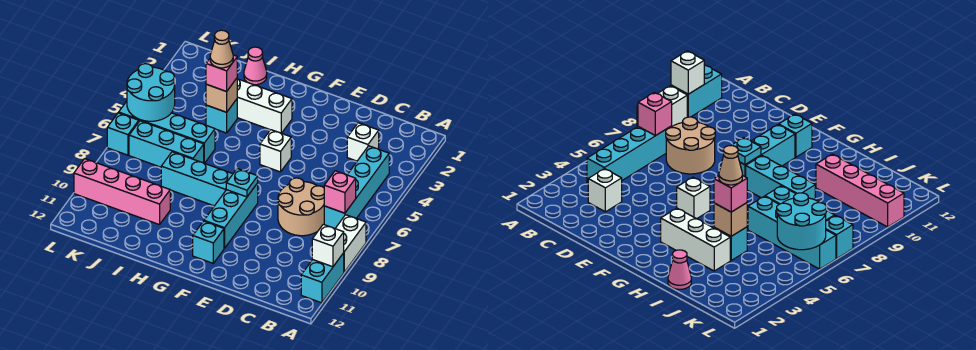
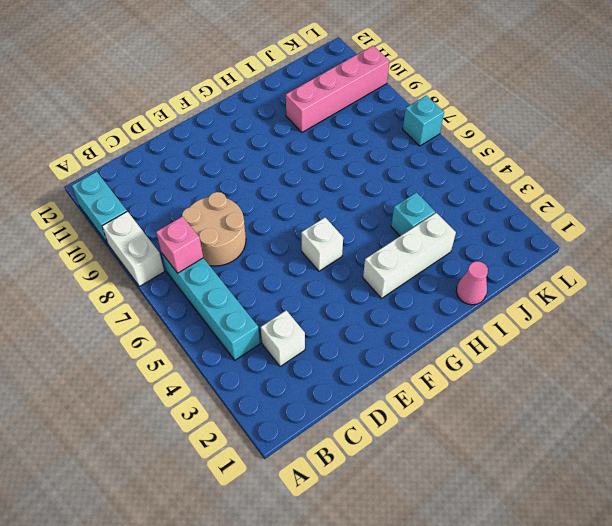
none -> cyan brick F8:F10 level 1
none -> cyan brick F11 level 1
none -> cyan brick G8:I8 level 1

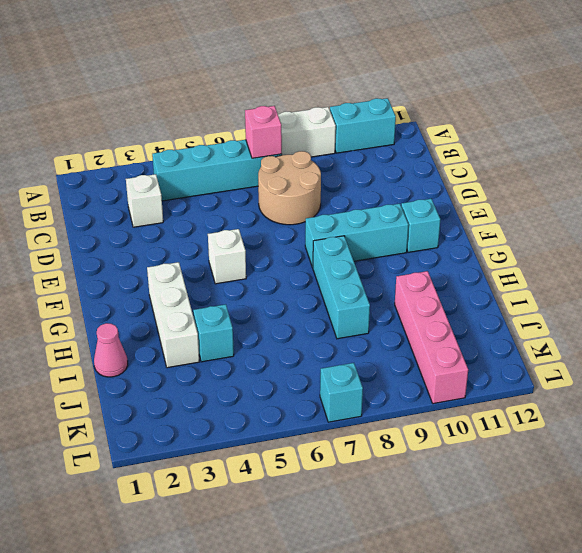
none -> cyan brick I6:L6 level 1
none -> cyan brick I7:K7 level 1
none -> white brick A10 level 2

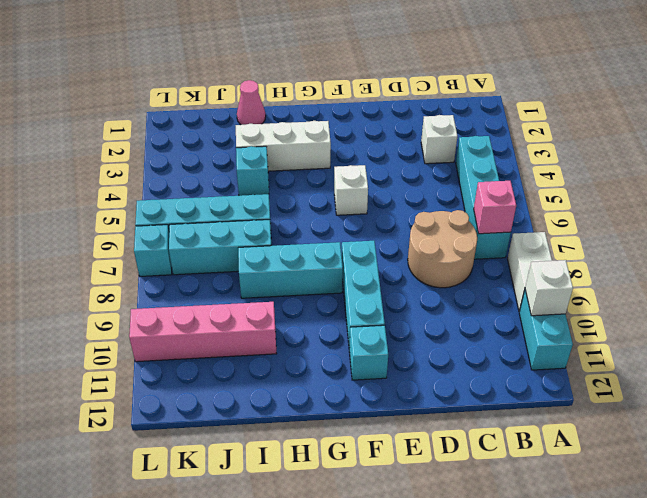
none -> cyan plate F8 level 2
none -> tan brick I4 level 2
none -> cyan round brick K5:L6 level 2

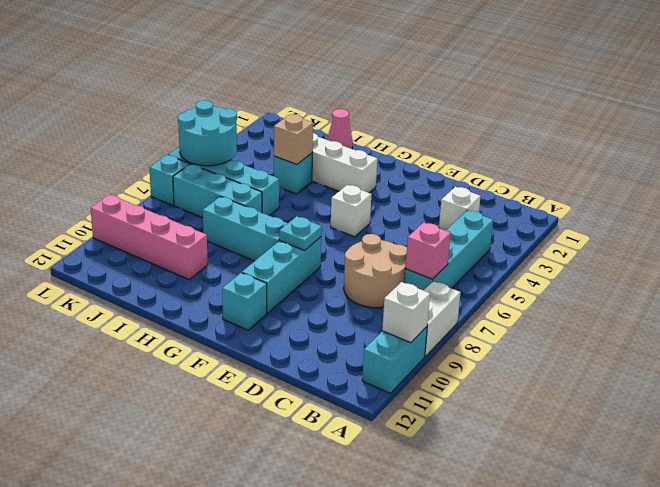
none -> pink brick I4 level 3
none -> tan cone I4 level 4

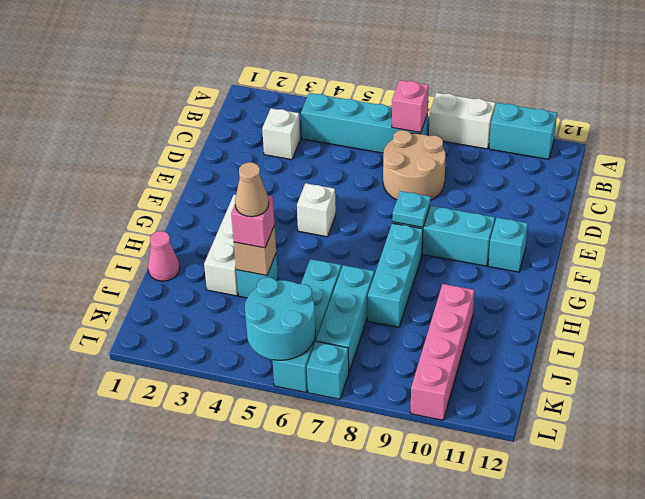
none -> white brick A10 level 2

